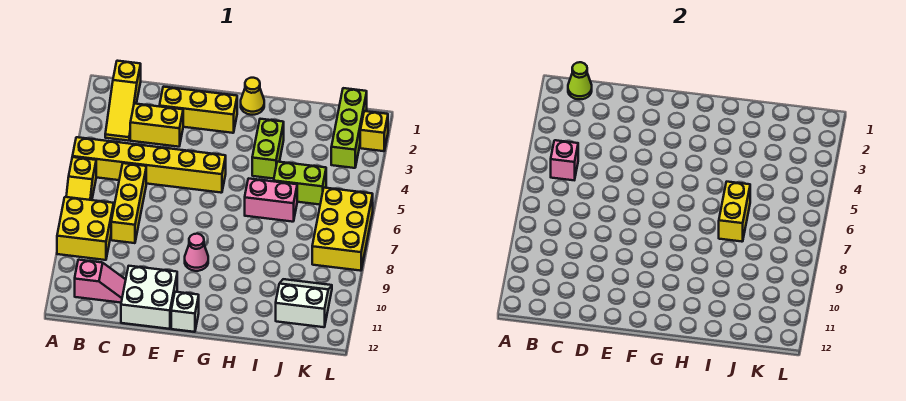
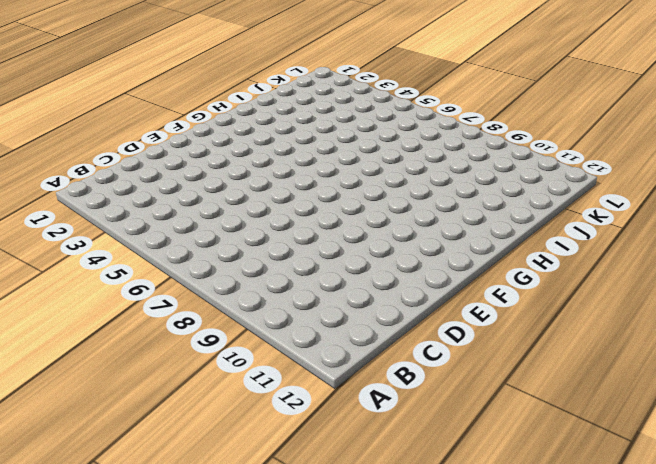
none -> yellow brick A5:F5 level 1
none -> yellow slope A6:A7 level 1 top 6
none -> yellow brick A8:B9 level 1

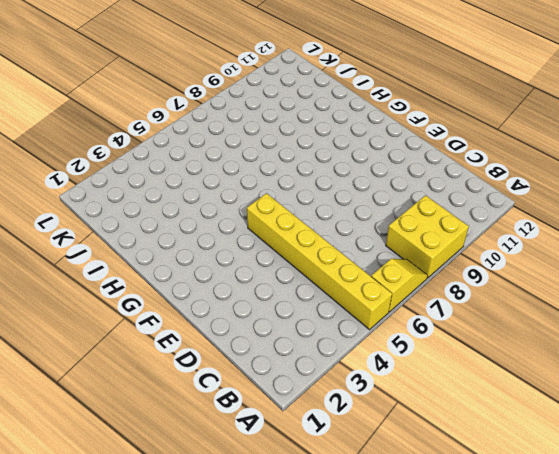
none -> yellow slope B1:B3 level 1 top 1
none -> pink slope B11:C11 level 1 top B
none -> yellow brick C3:D3 level 1

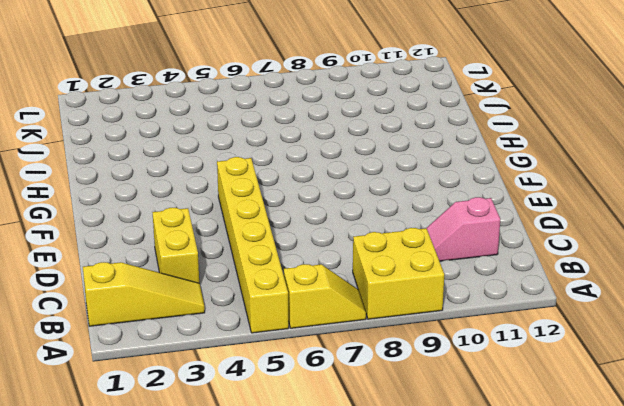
pink slope C10:C11 level 1 top 11 -> pink slope B11:C11 level 1 top B
none -> yellow brick C6:C8 level 1
none -> yellow brick D2:F2 level 1
none -> white brick D11:E12 level 1

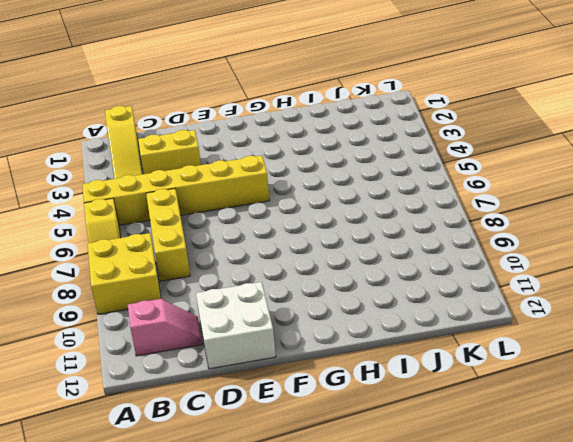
none -> yellow brick D2:F2 level 1
none -> pink cone F9 level 1
none -> white brick F12 level 1

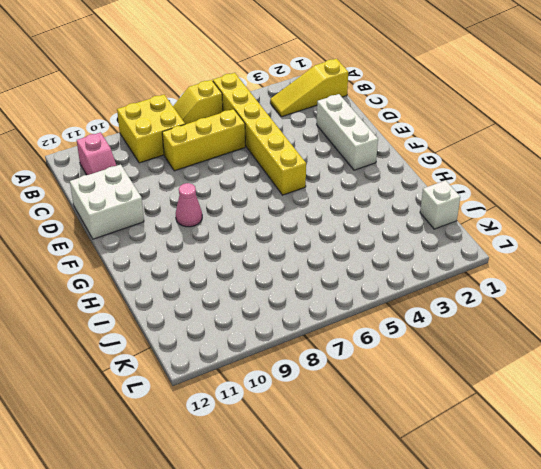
white brick D2:F2 level 1 -> yellow brick D2:F2 level 1
white brick J1 level 1 -> white brick F12 level 1
none -> yellow brick C3:D3 level 1
none -> yellow cone G1 level 1
none -> lime brick H3:H4 level 1

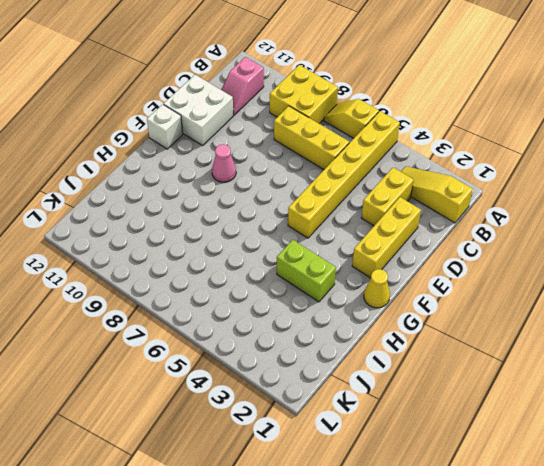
none -> pink brick H6:I6 level 1
none -> lime brick I5:J5 level 1
none -> white slope J10:K11 level 1 top 11

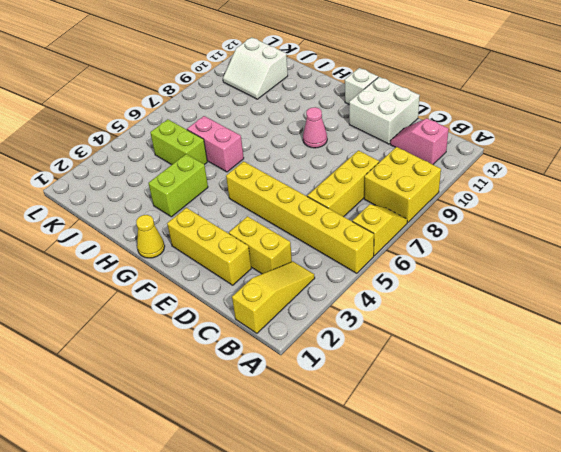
none -> lime brick K1:K3 level 1
none -> yellow brick K6:L8 level 1
none -> yellow brick L2 level 1

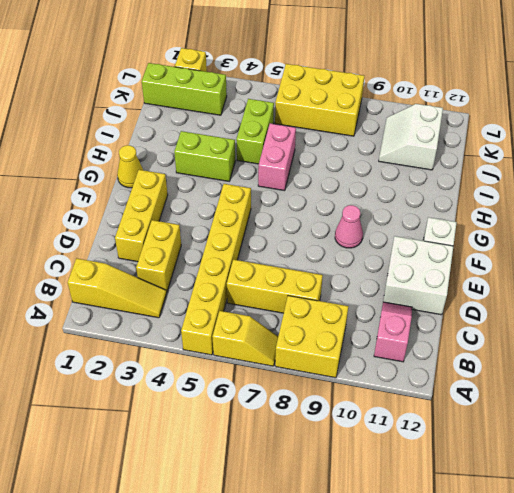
none -> lime cone B1 level 2
none -> pink brick B5 level 2
none -> yellow brick I6:I7 level 2

